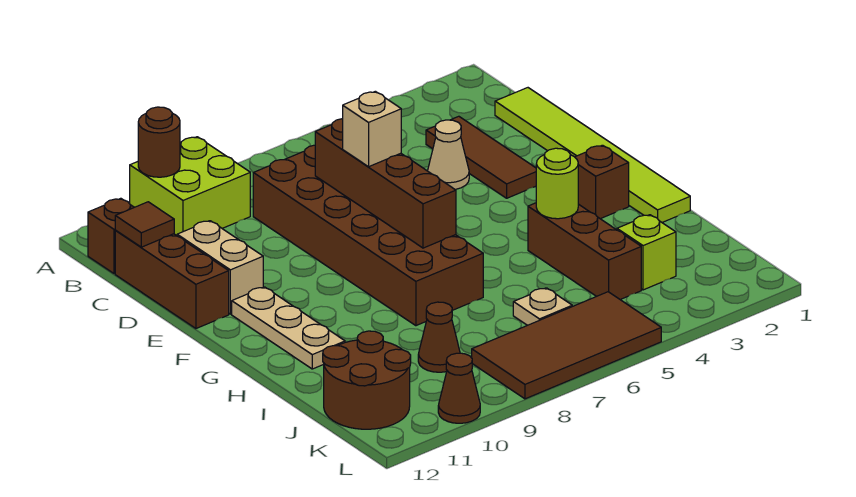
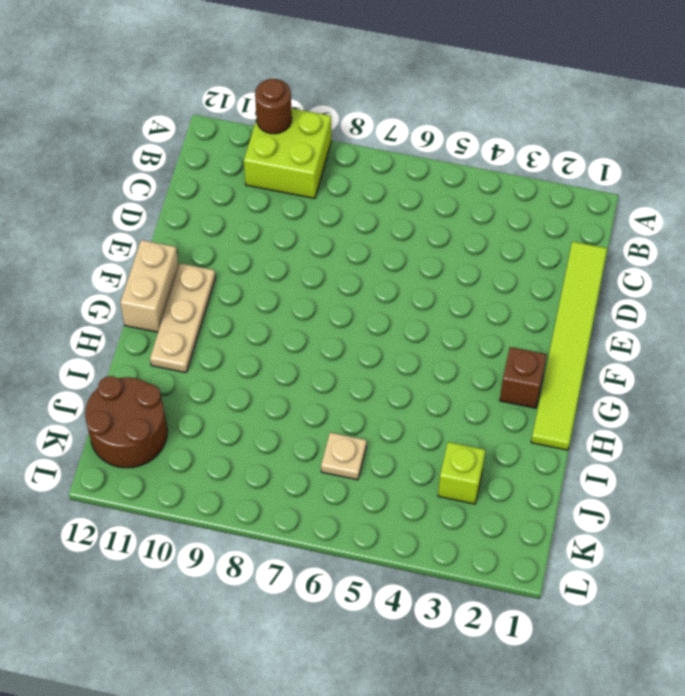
tan brick F12:G12 level 1 -> tan brick D11:E11 level 1
none -> brown brick B12 level 1
none -> brown tile C3:E3 level 1
none -> brown brick C7:H8 level 1

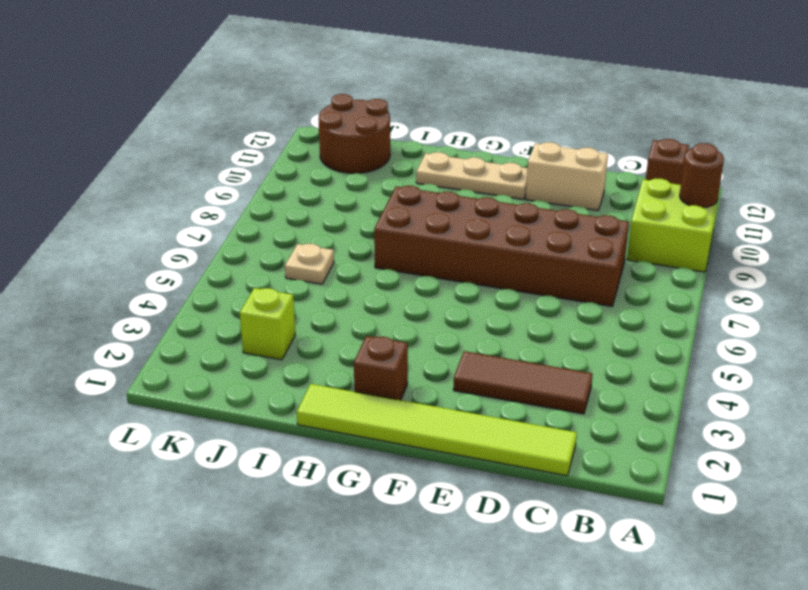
none -> brown brick C12:E12 level 1
none -> tan cone D4 level 1
none -> brown brick H4:J4 level 1

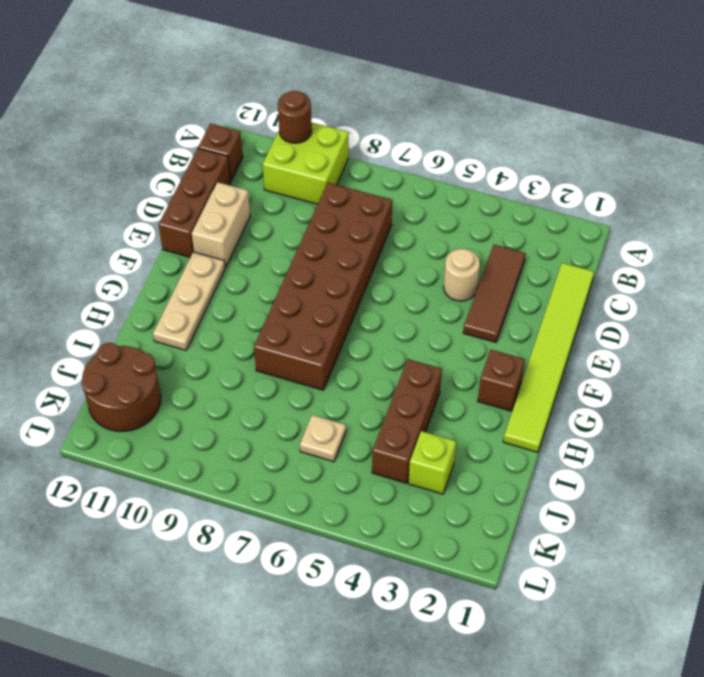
tan round brick D4 level 1 -> tan cone D4 level 1
none -> brown cone J9 level 1
none -> brown tile K5:L8 level 1
none -> brown cone L10 level 1

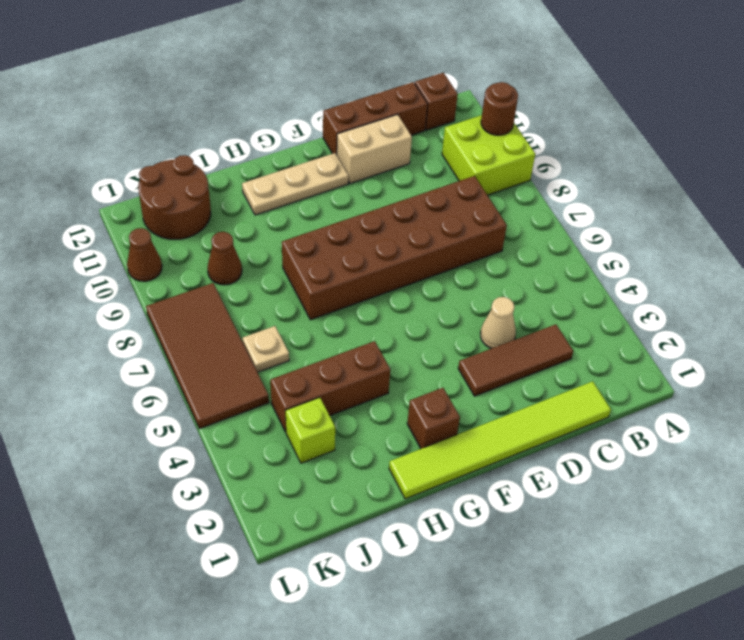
none -> brown tile C12 level 2
none -> brown brick D7:G7 level 2
none -> lime round brick H4 level 2

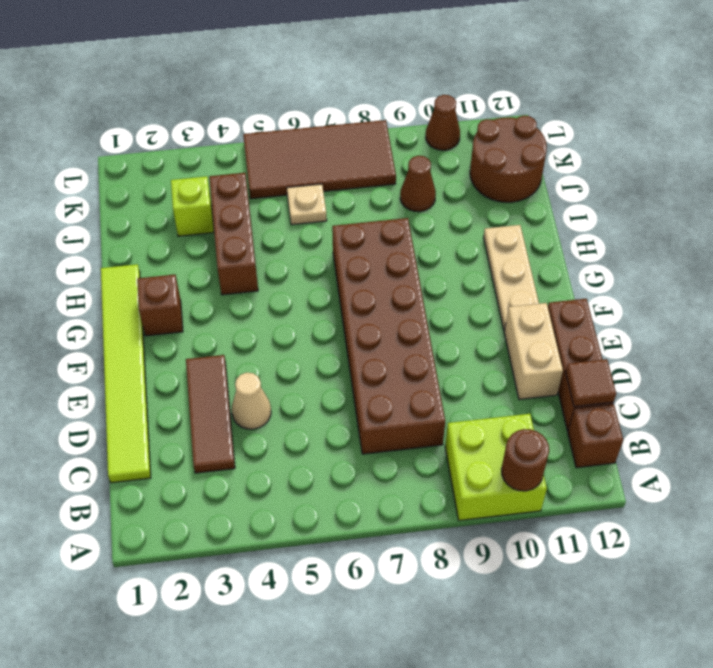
none -> brown brick D7:G7 level 2
none -> lime round brick H4 level 2
none -> tan brick E7 level 3

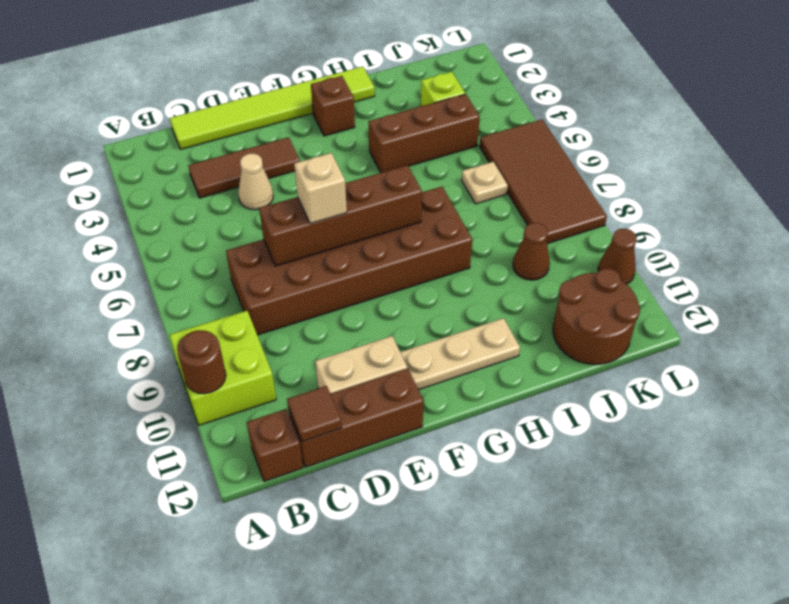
none -> lime round brick H4 level 2

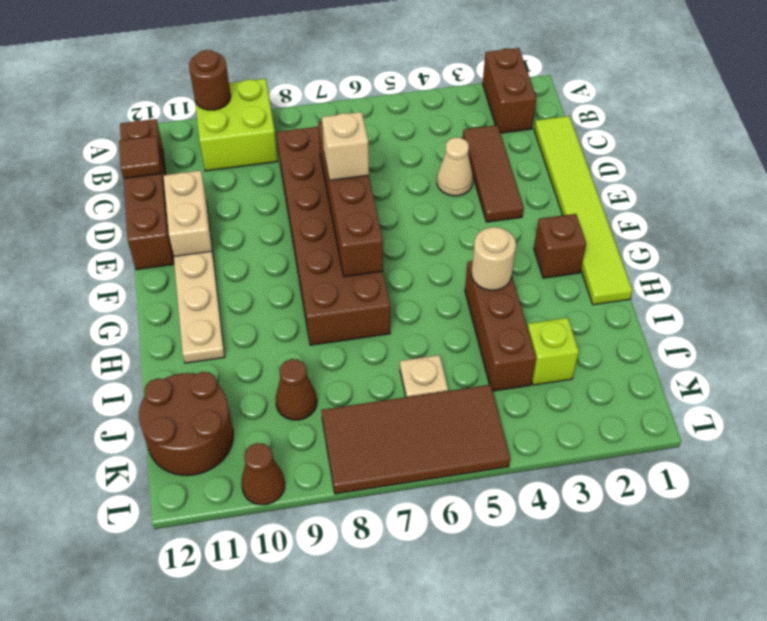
brown brick A2:B2 level 1 -> none
tan round brick H4 level 2 -> lime round brick H4 level 2

